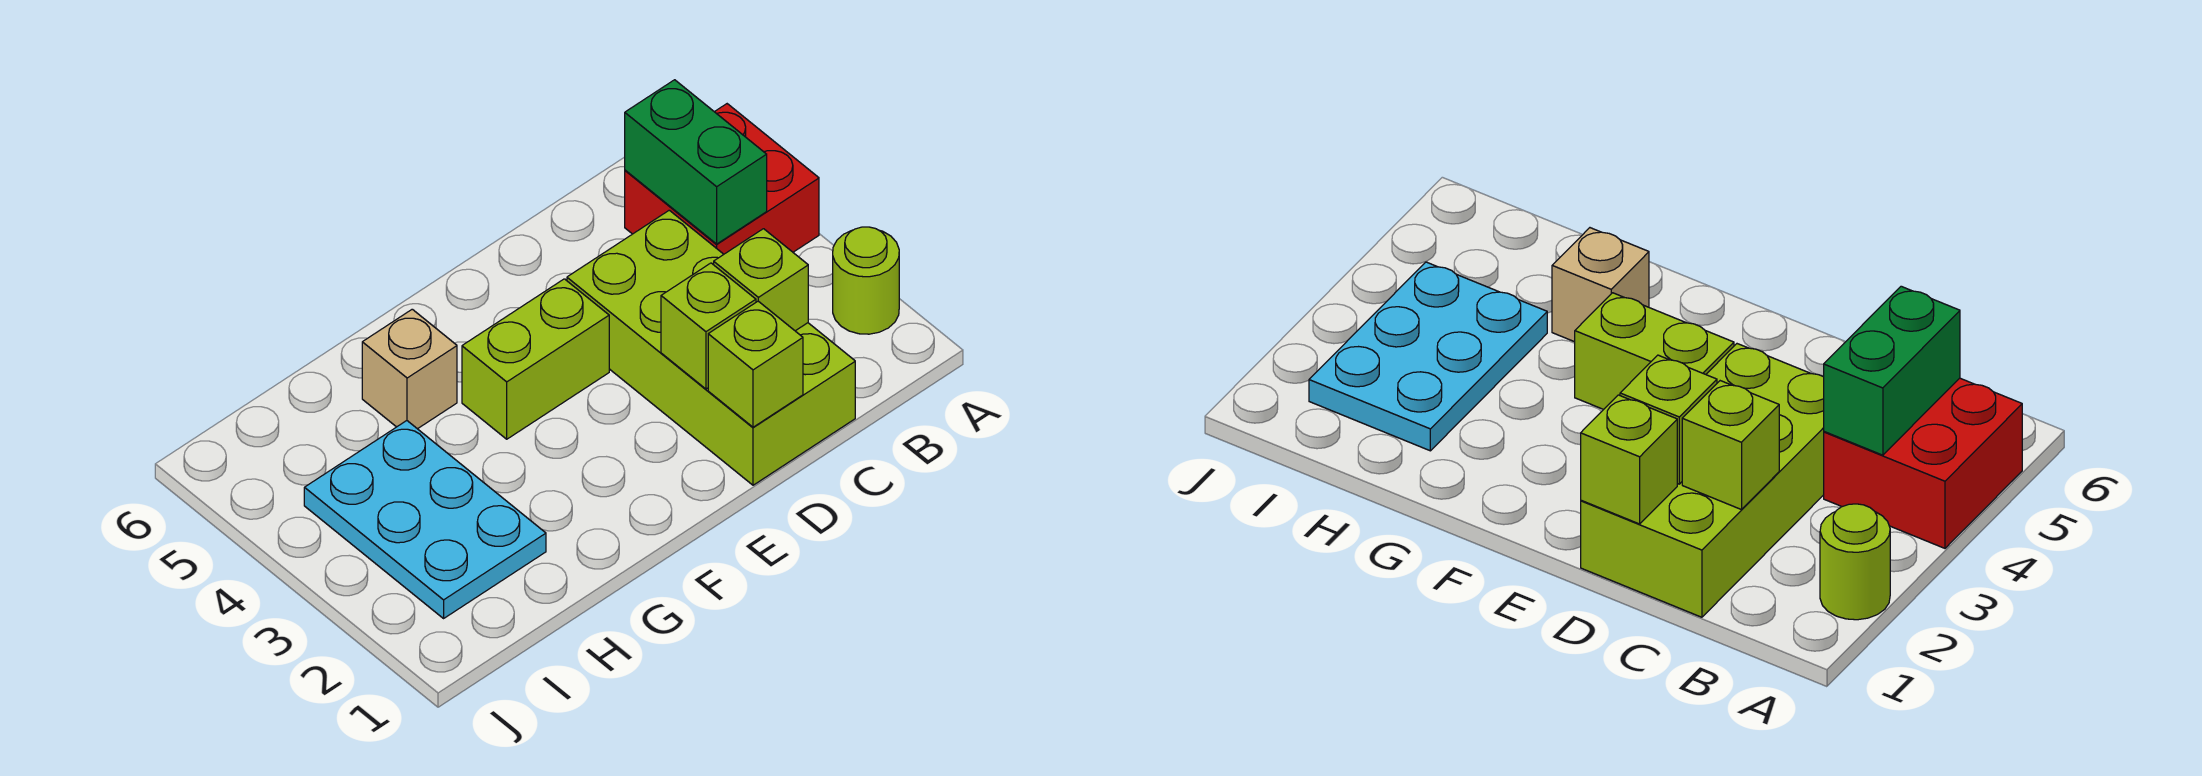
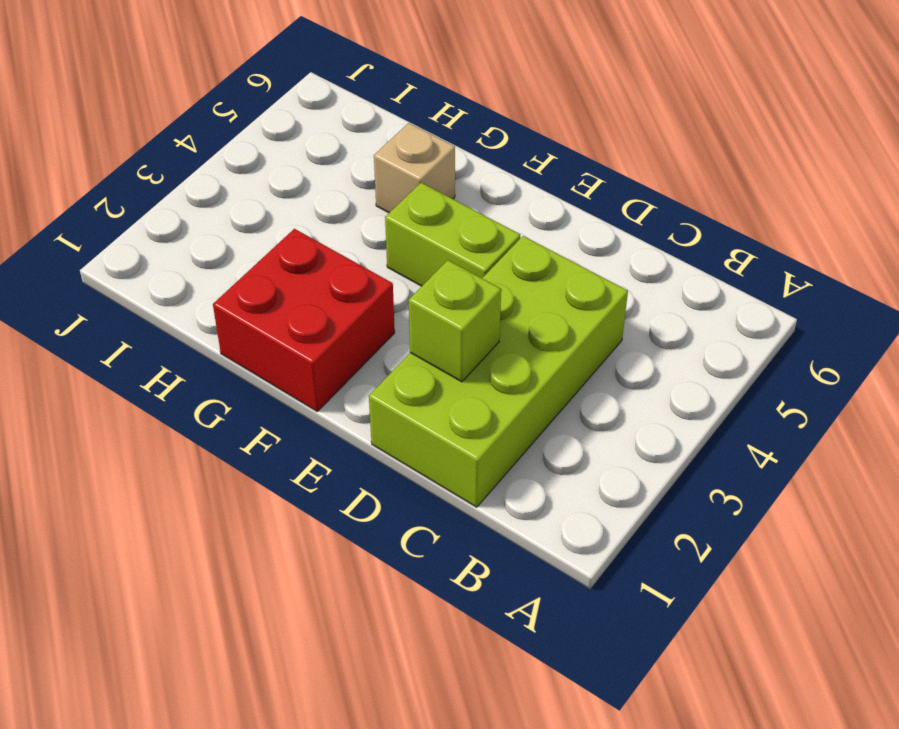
red brick F1:G2 level 1 -> red brick A4:B5 level 1
none -> lime round brick A2 level 1
none -> cyan plate H2:I4 level 1

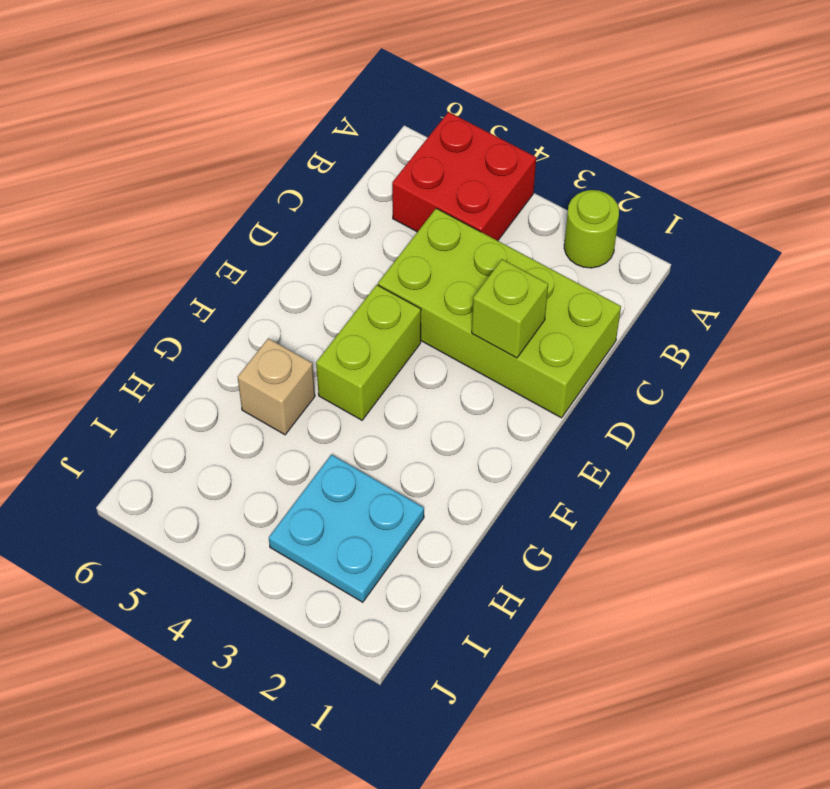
cyan plate H2:I3 level 1 -> cyan plate H2:I4 level 1
none -> green brick B4:B5 level 2
none -> lime brick C2 level 2

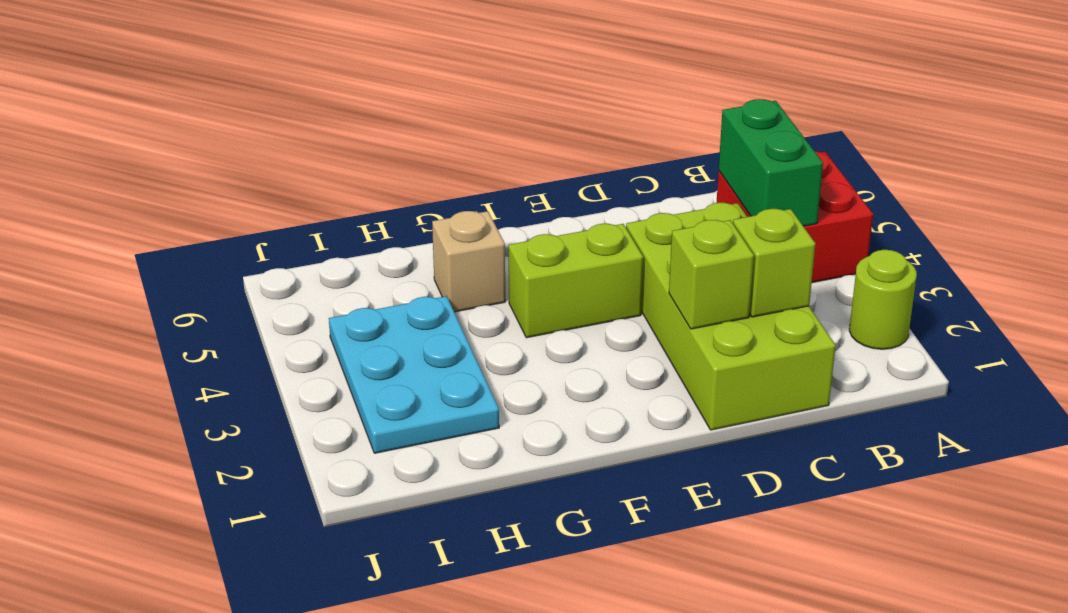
none -> lime brick D1 level 2

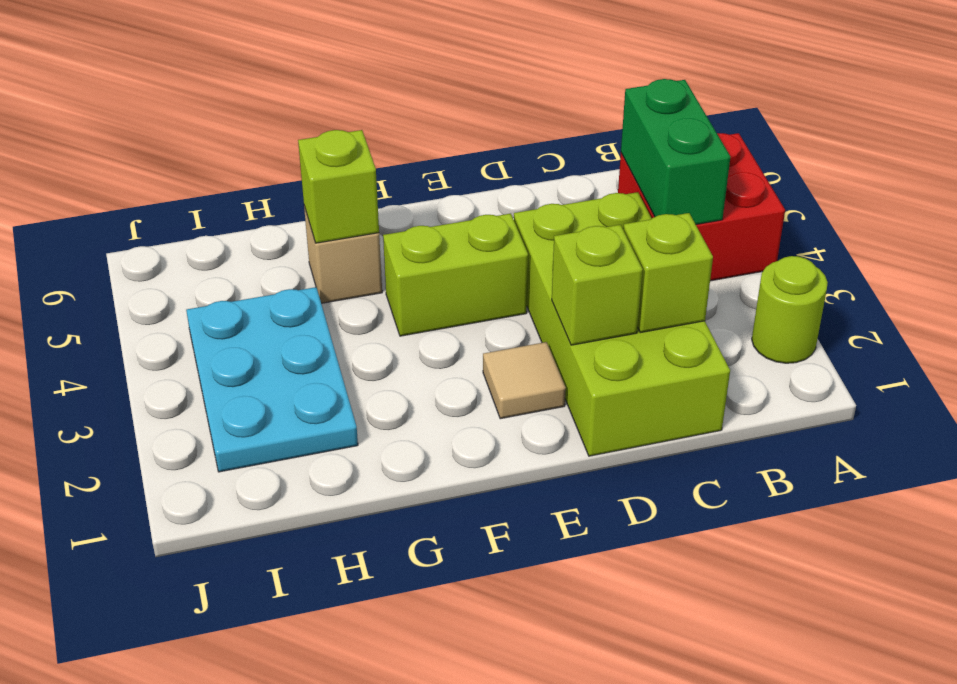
tan tile E2 level 1 -> none
lime brick G5 level 2 -> lime brick D1 level 2

